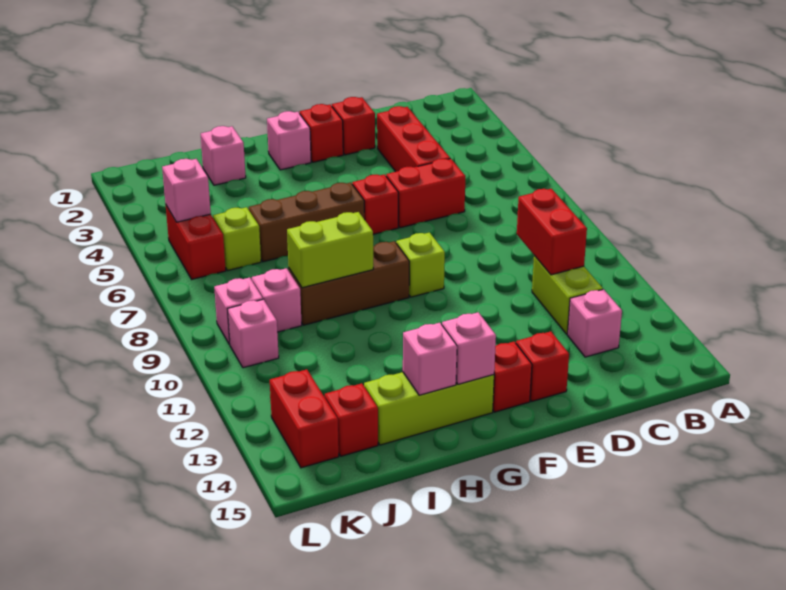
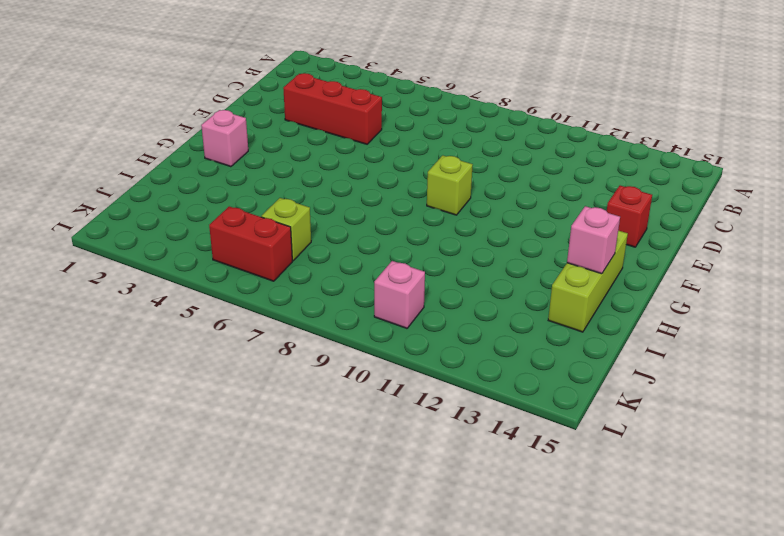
none -> lime brick C11:C12 level 1
none -> pink brick C13 level 1
none -> red brick D6:E6 level 1

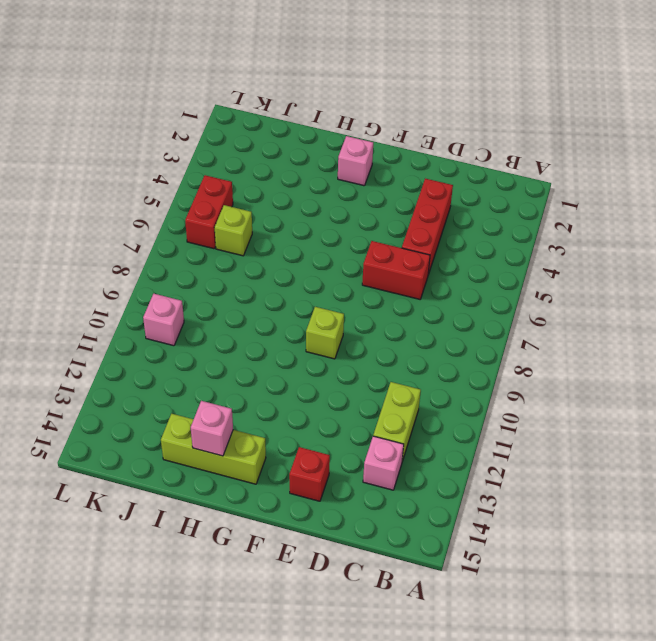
none -> red brick E2 level 1
none -> red brick F2 level 1
none -> red brick F6 level 1

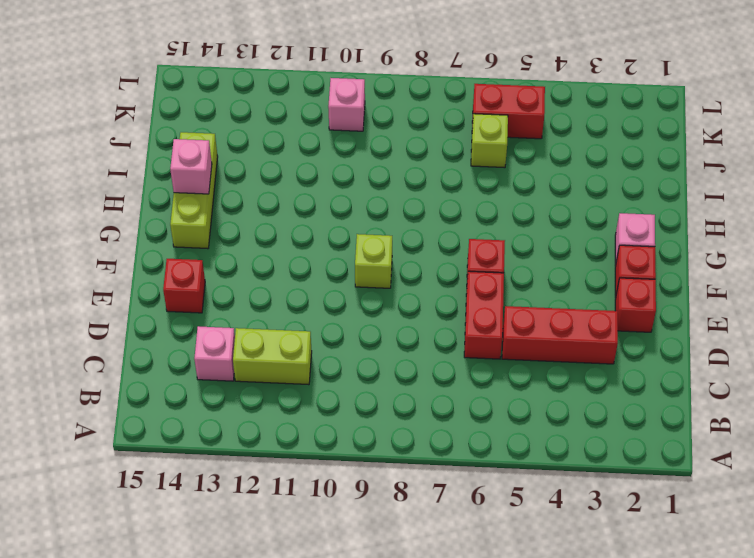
none -> red brick F14 level 1
none -> brown brick G6:I6 level 1
none -> brown brick G9:I9 level 1

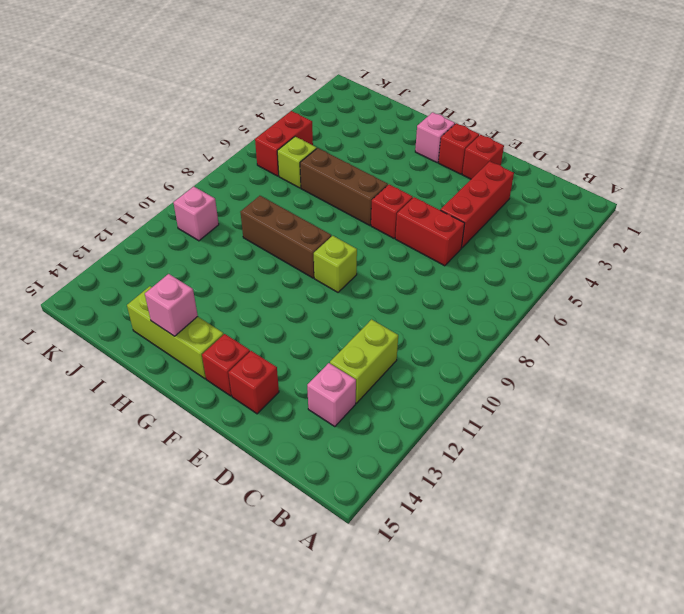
none -> pink brick I2 level 1
none -> pink brick J9 level 1
none -> red brick J14 level 1

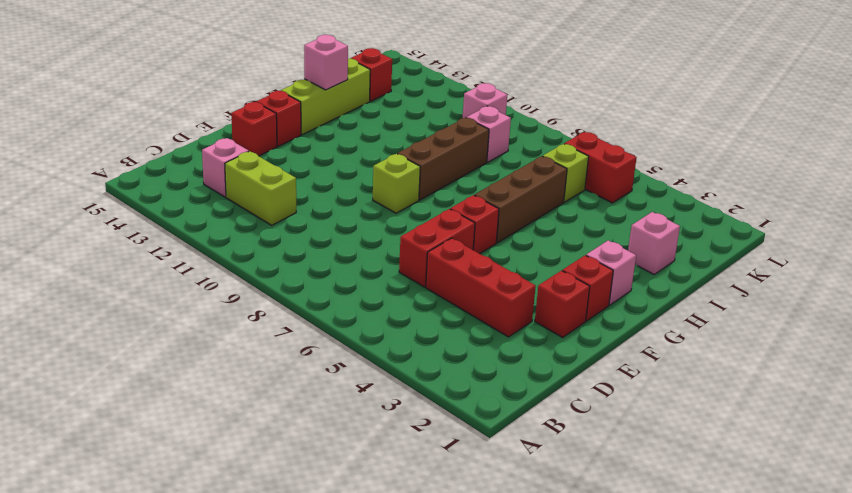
none -> pink brick K9 level 1
none -> red brick K13:K14 level 1
none -> red brick C10:C11 level 2

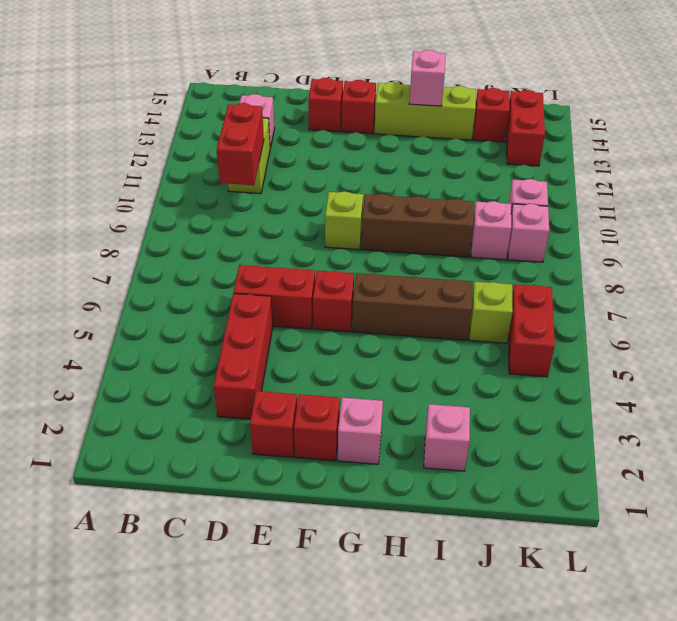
none -> pink brick G14 level 2
none -> lime brick H9:I9 level 2
none -> pink brick K5 level 2

